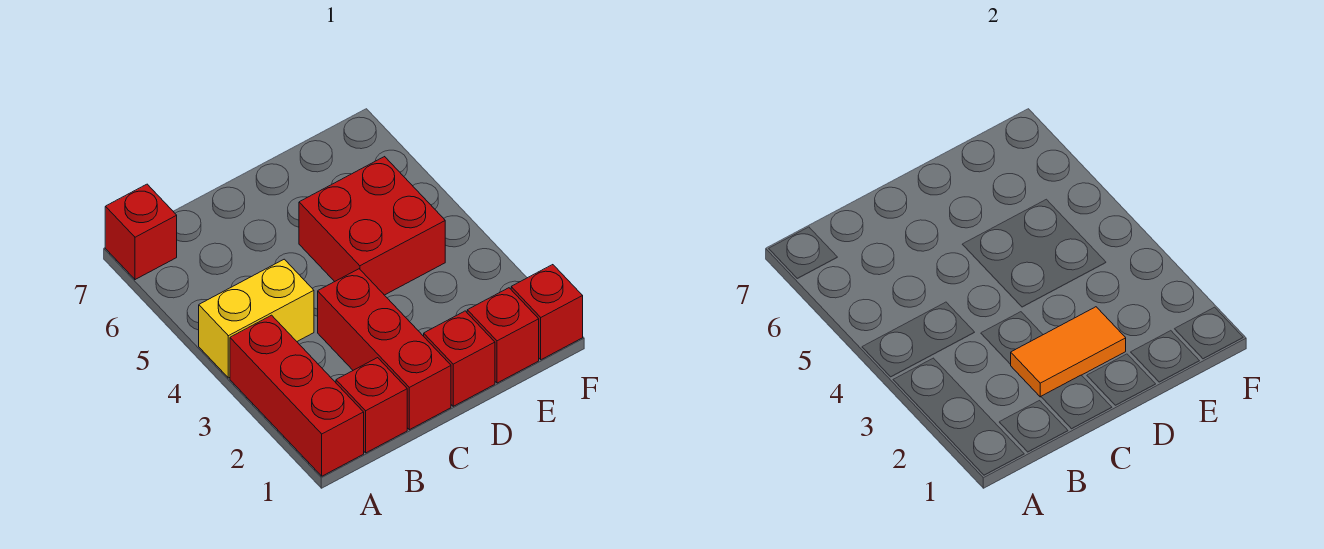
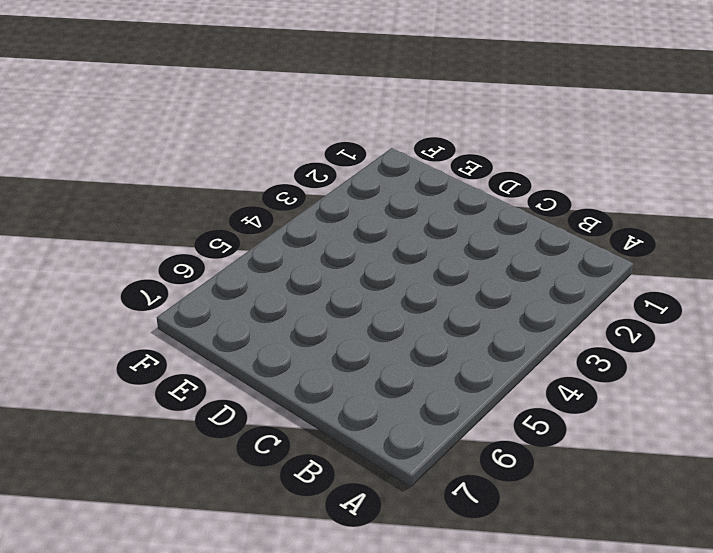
none -> red brick A1:A3 level 1
none -> yellow brick A4:B4 level 1

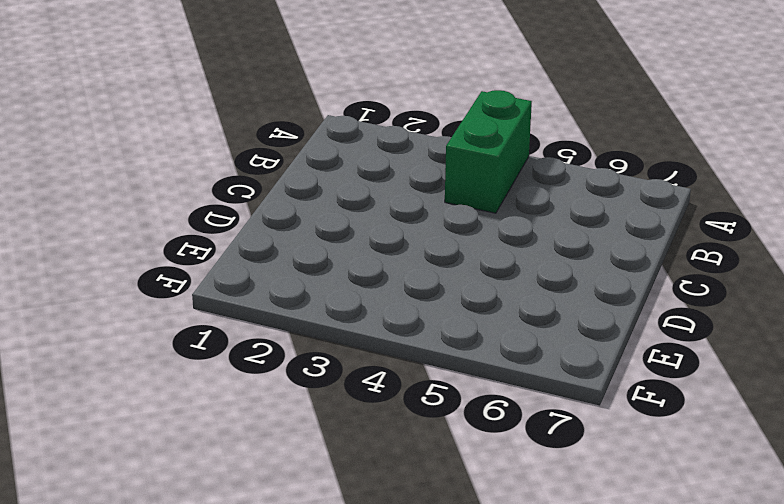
green brick A4:B4 level 1 -> yellow brick A4:B4 level 1
none -> red brick A1:A3 level 1
none -> red brick A7 level 1

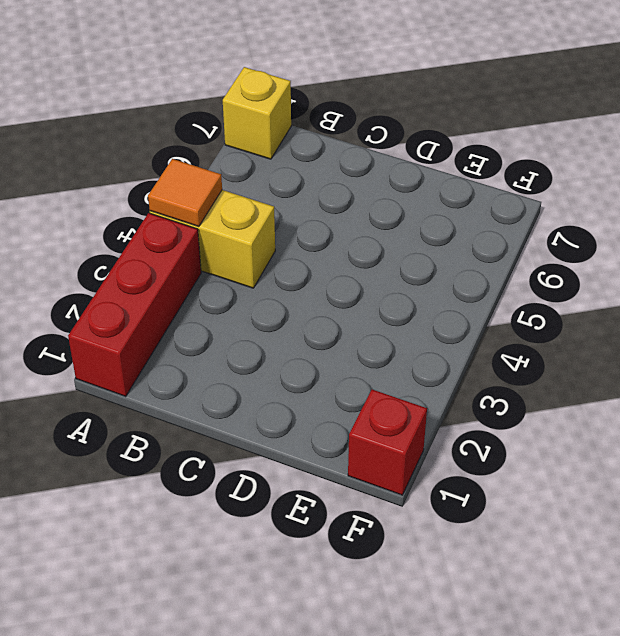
orange tile A4 level 2 -> none
yellow brick A7 level 1 -> red brick A7 level 1
none -> red brick B1 level 1
none -> red brick C1:C3 level 1

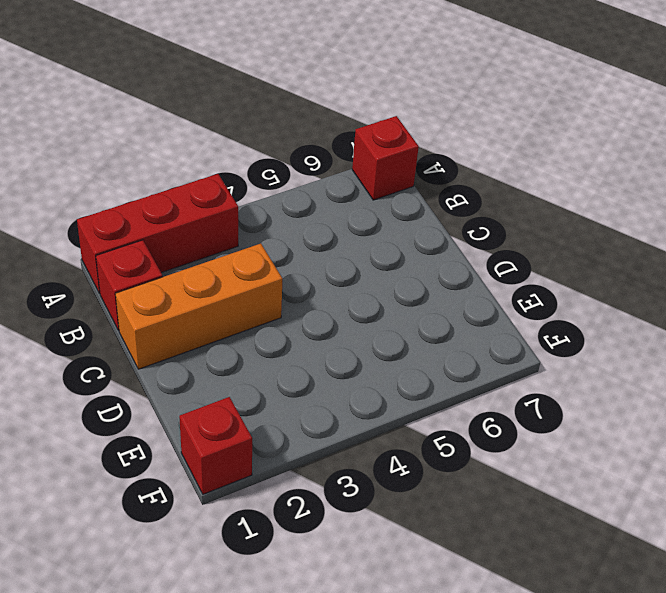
orange brick C1:C3 level 1 -> red brick C1:C3 level 1
none -> yellow brick A4:B4 level 1
none -> red brick D1 level 1

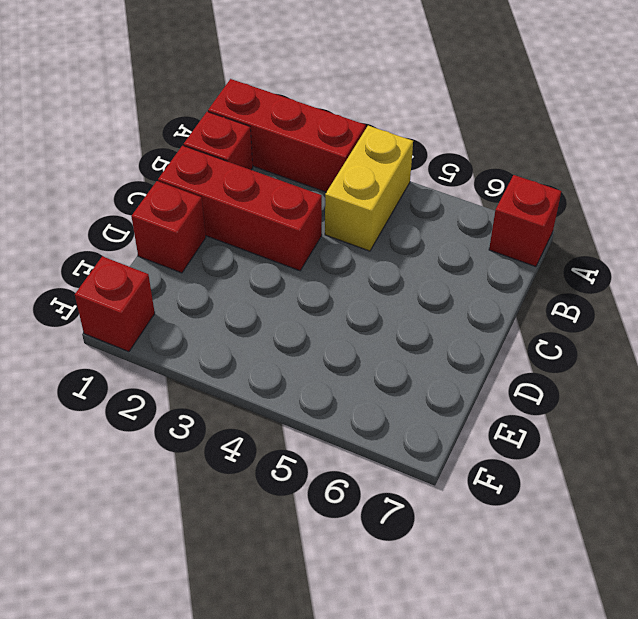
none -> red brick D4:E5 level 1
none -> red brick E1 level 1

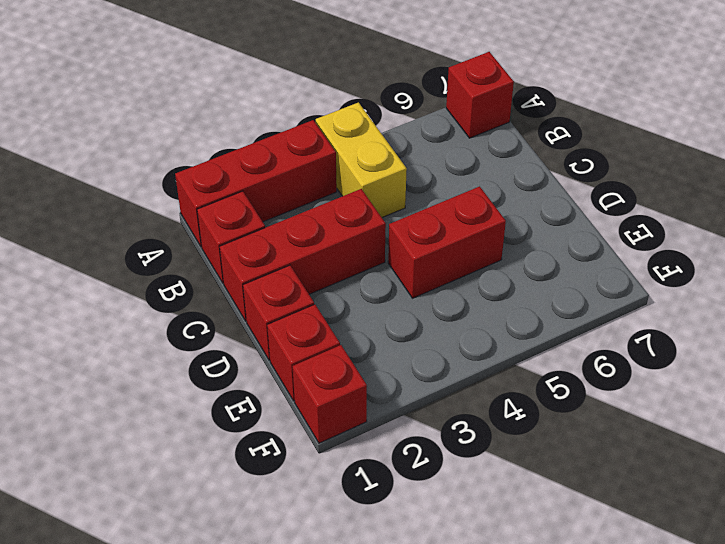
red brick D4:D5 level 1 -> red brick D4:E5 level 1
none -> orange tile C2:D2 level 2

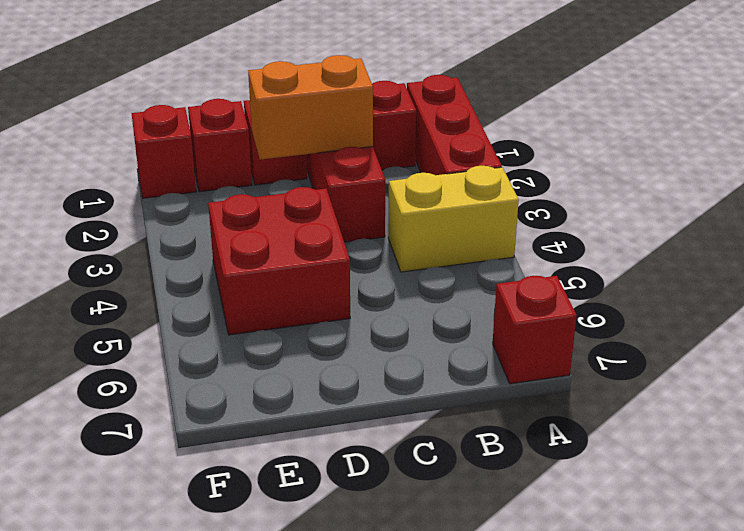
orange brick C2:D2 level 2 -> orange tile C2:D2 level 2

